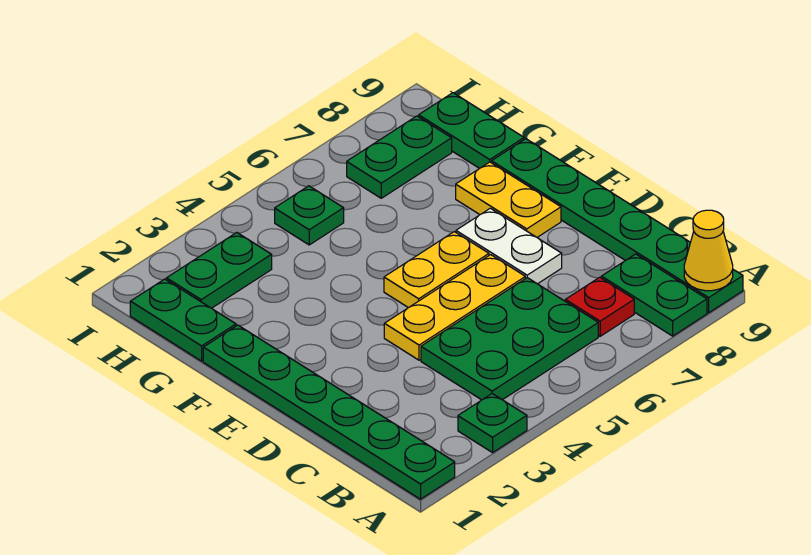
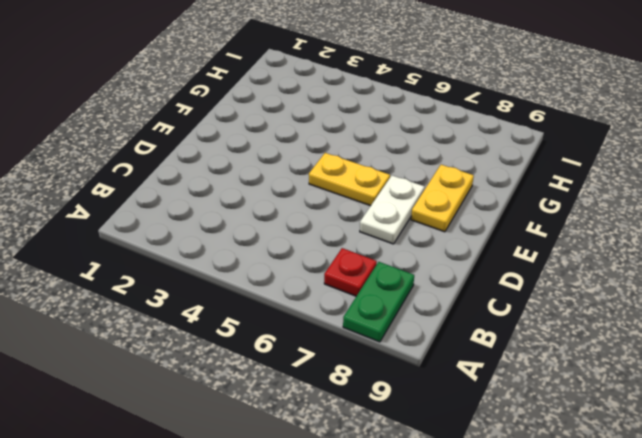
none -> green plate A1:F1 level 1
none -> green plate A3 level 1
none -> green plate A9:F9 level 1

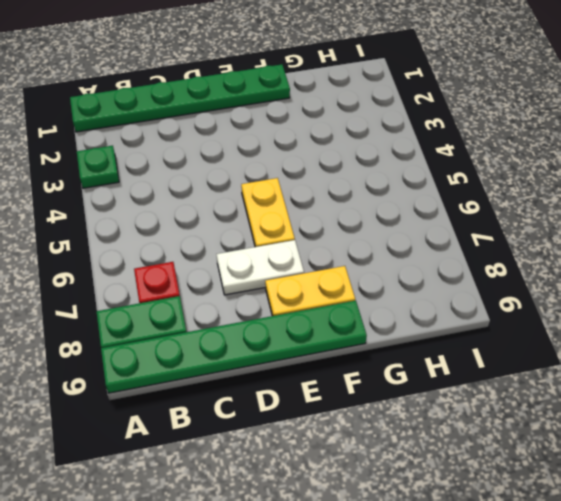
none -> green plate B4:C6 level 1
none -> yellow plate D4:D6 level 1
none -> green plate G1:H1 level 1

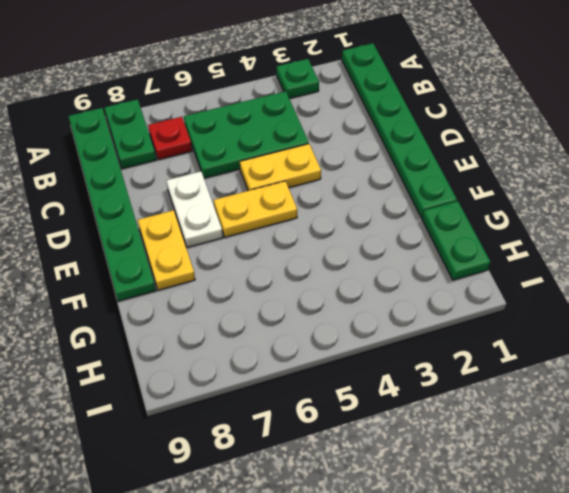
yellow plate D4:D5 level 1 -> yellow plate D4:D6 level 1
none -> green plate G9:H9 level 1
none -> green plate H2:H3 level 1
none -> green plate H5 level 1

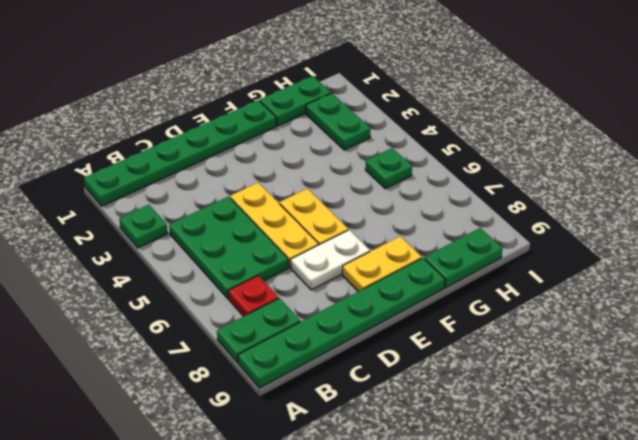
none -> green plate H7:H8 level 1
none -> yellow cone A9 level 2

